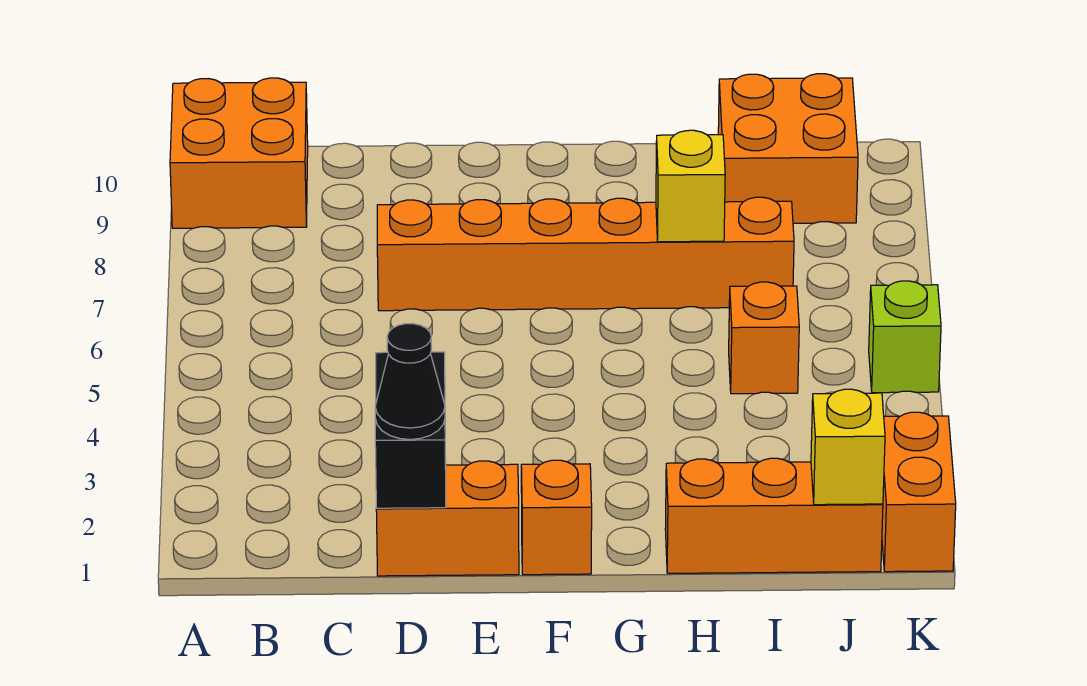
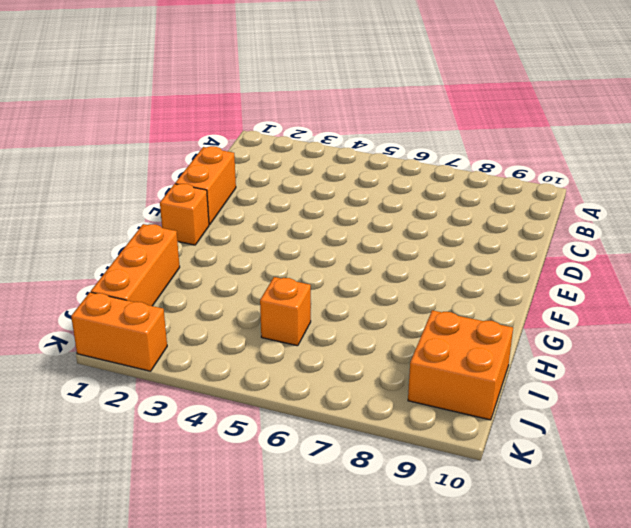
none -> orange brick A9:B10 level 1
none -> orange brick D7:I7 level 1
none -> lime brick K5 level 1

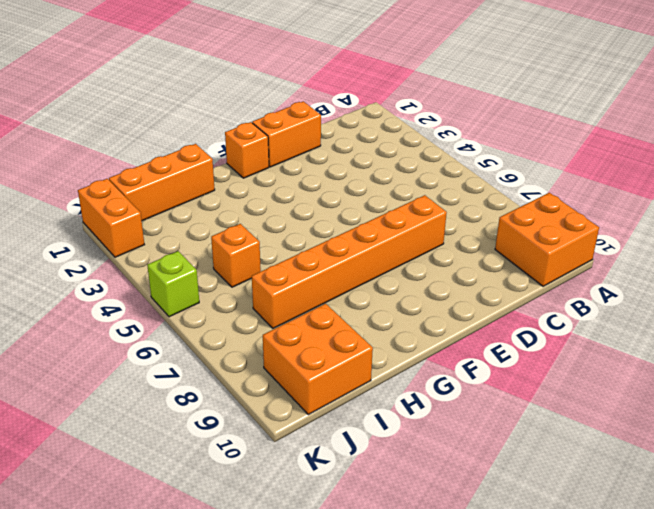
none -> black brick D1:D2 level 2
none -> yellow brick H7 level 2
none -> yellow brick J1 level 2

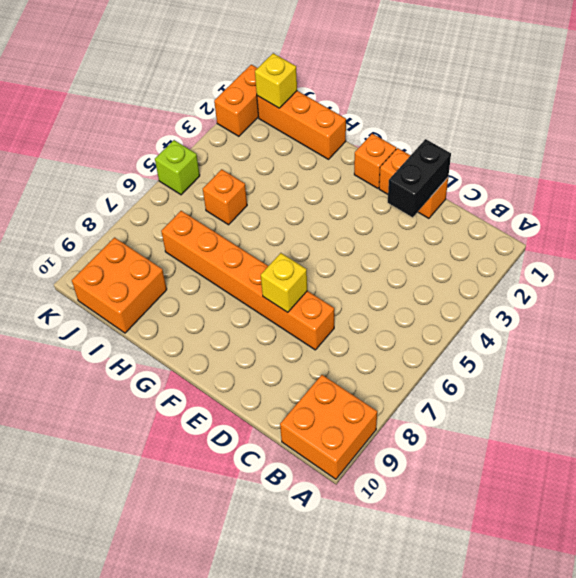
yellow brick E7 level 2 -> yellow brick H7 level 2
none -> black cone D1 level 3

